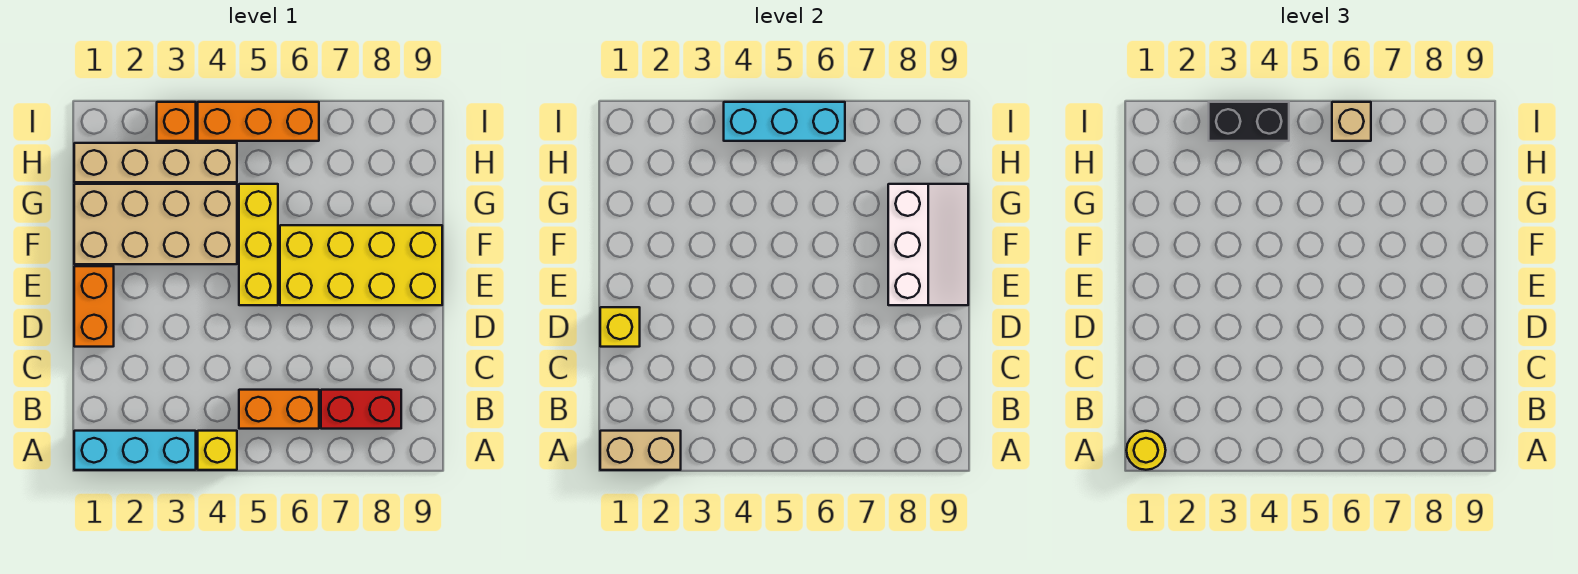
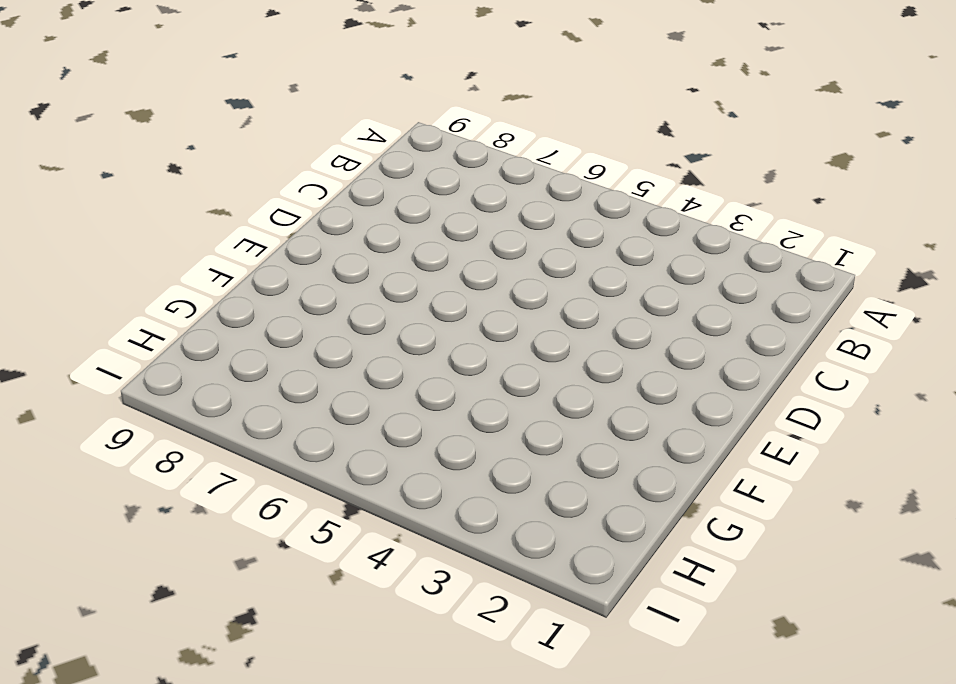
none -> cyan brick A1:A3 level 1
none -> yellow brick A4 level 1
none -> orange brick B5:B6 level 1

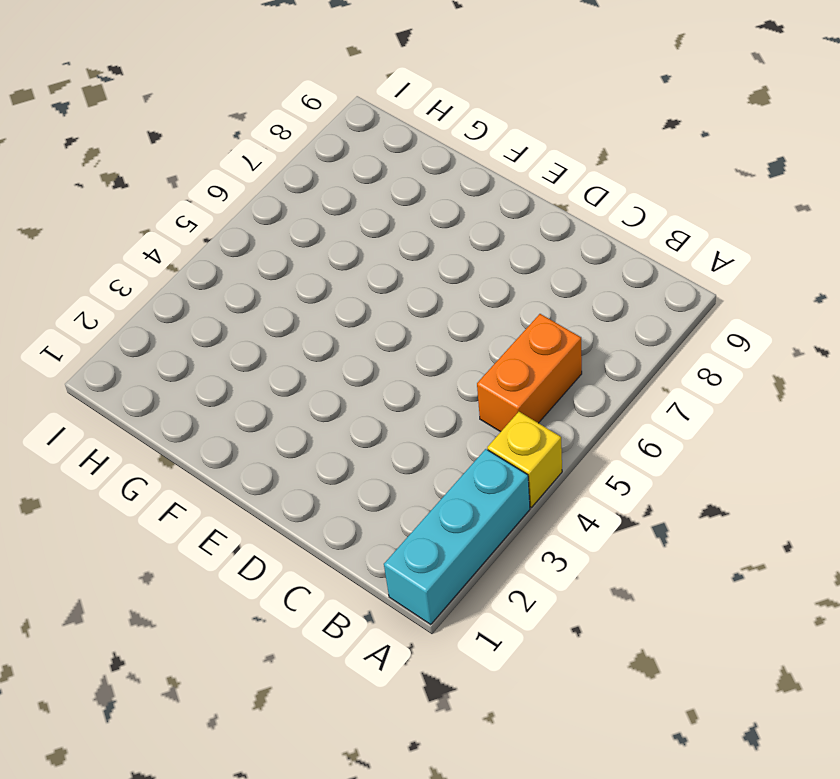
none -> red brick B7:B8 level 1
none -> orange brick D1:E1 level 1
none -> yellow brick E5:G5 level 1

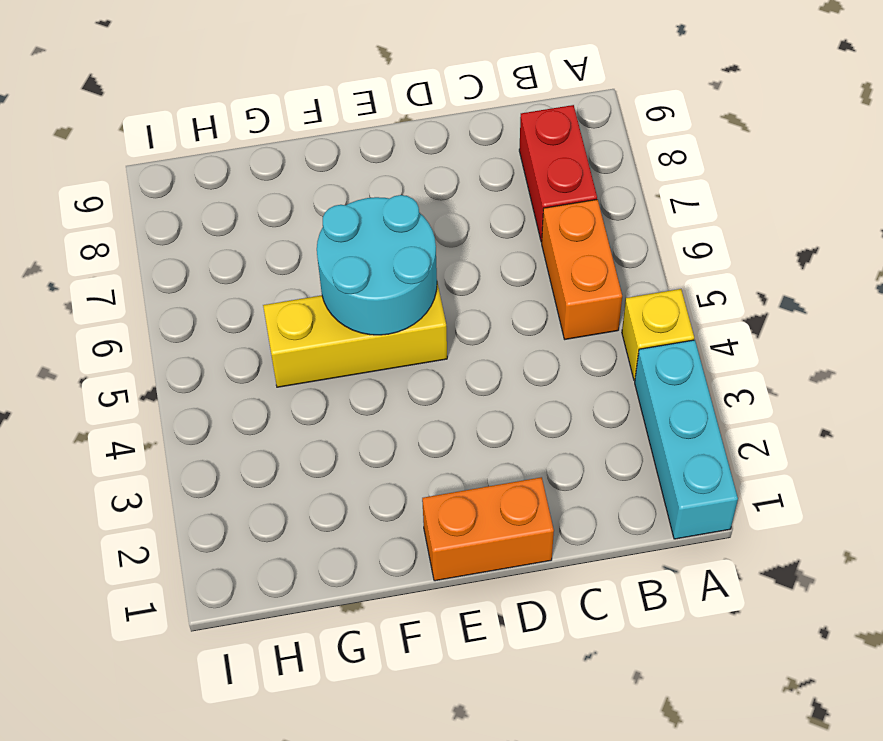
cyan round brick E5:F6 level 2 -> none
none -> yellow brick E6:F9 level 1
none -> tan brick F1:G4 level 1
none -> tan brick H1:H4 level 1

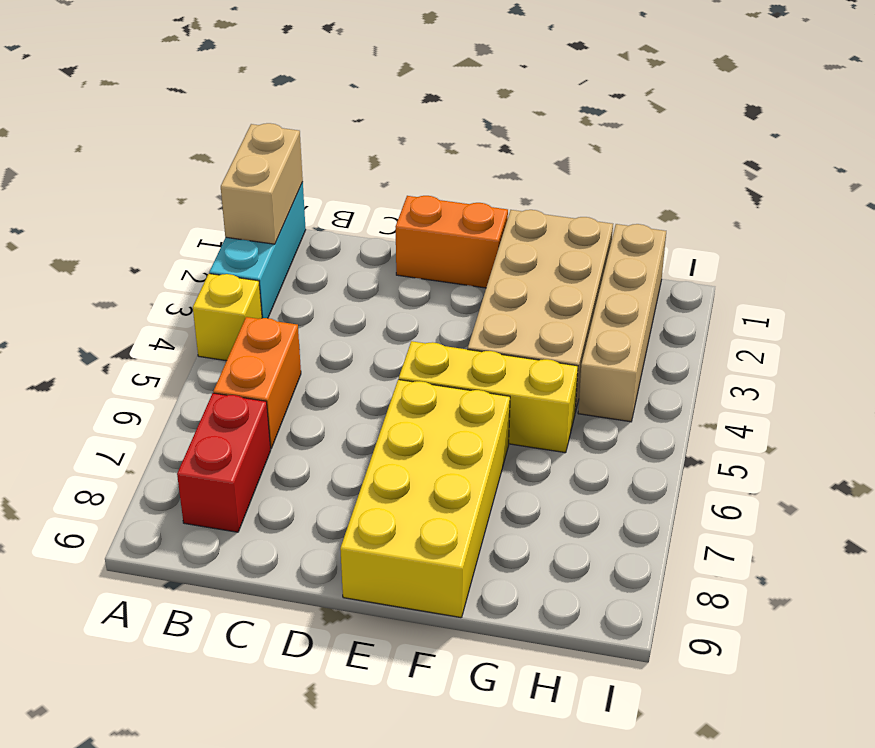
none -> orange brick I3 level 1
none -> orange brick I4:I6 level 1
none -> yellow brick D1 level 2

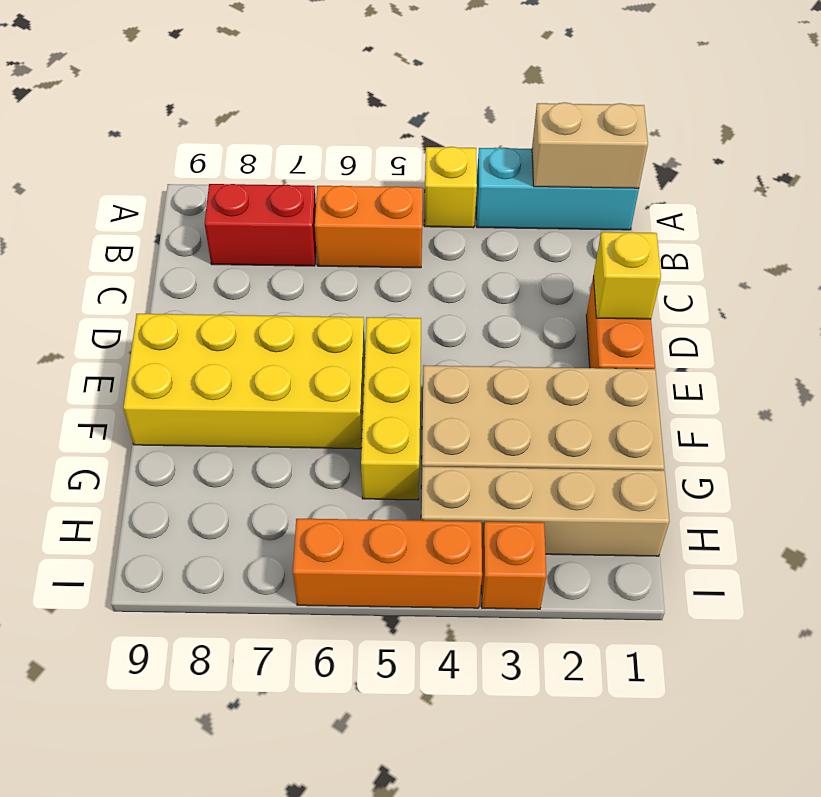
none -> white slope E8:G9 level 2 top 8
none -> cyan brick I4:I6 level 2
none -> yellow round brick A1 level 3

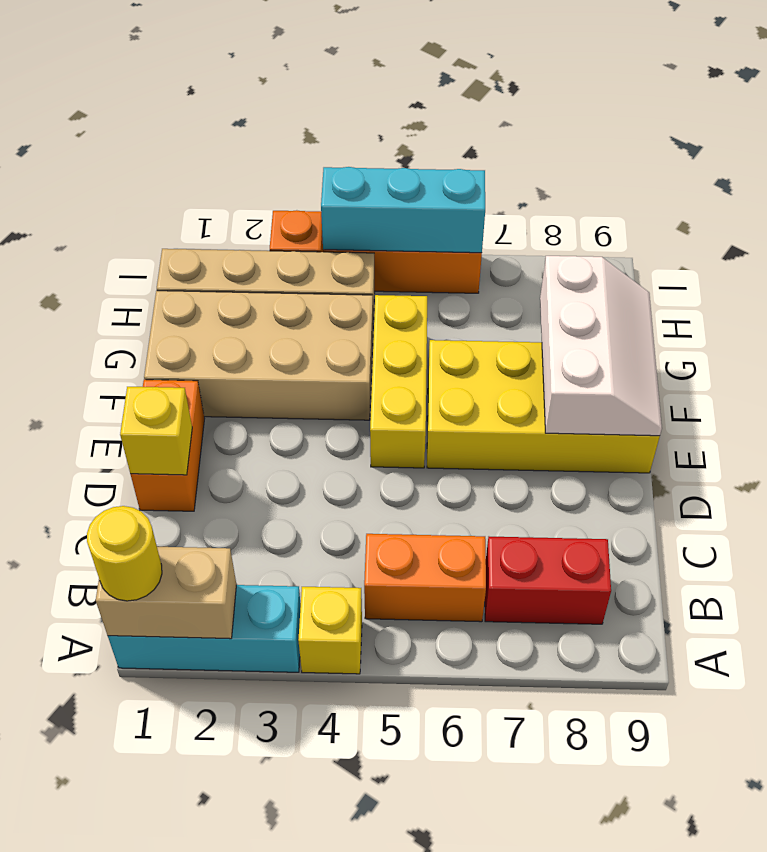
none -> black brick I3:I4 level 3
none -> tan brick I6 level 3

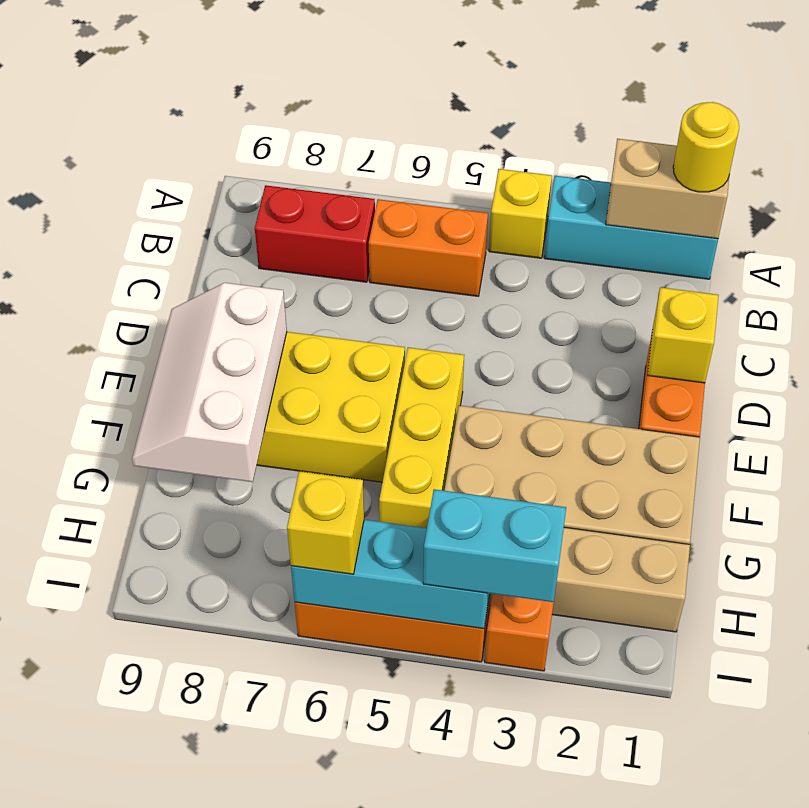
cyan brick I3:I4 level 3 -> black brick I3:I4 level 3
yellow brick I6 level 3 -> tan brick I6 level 3

